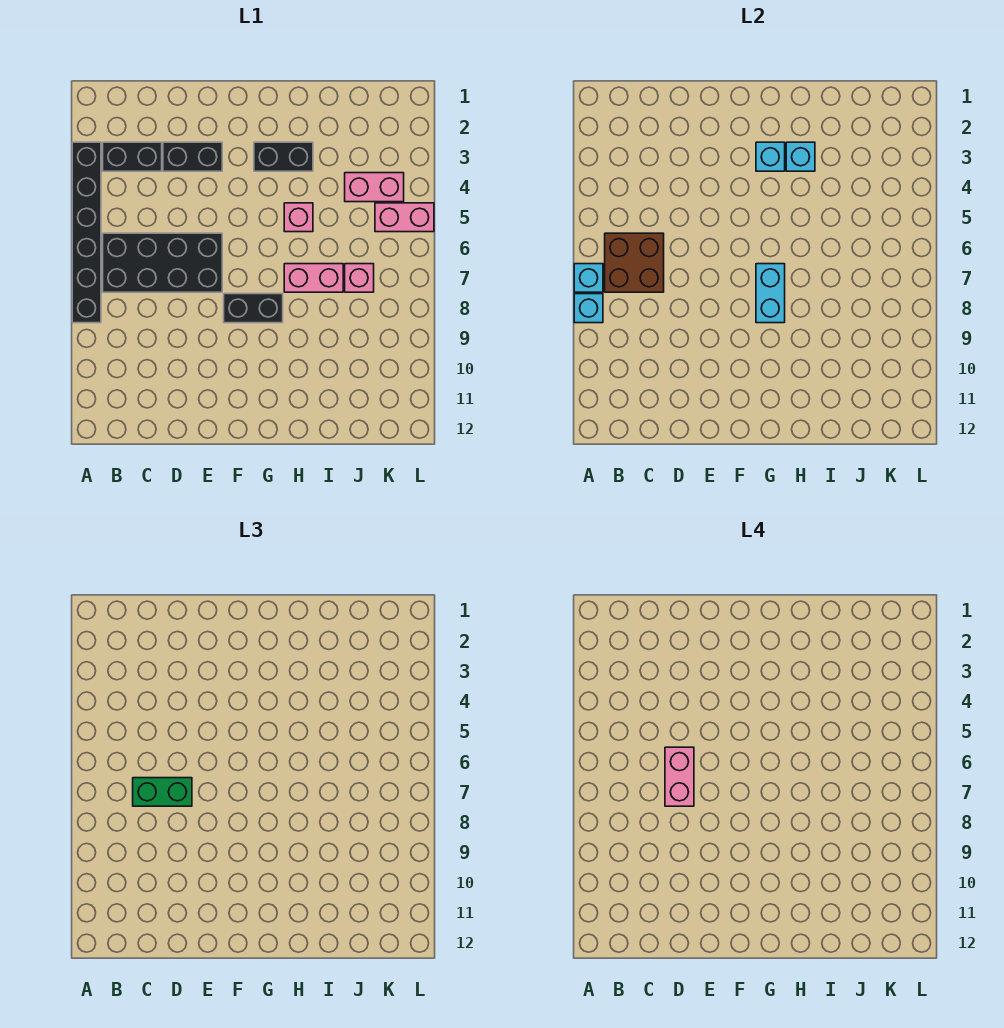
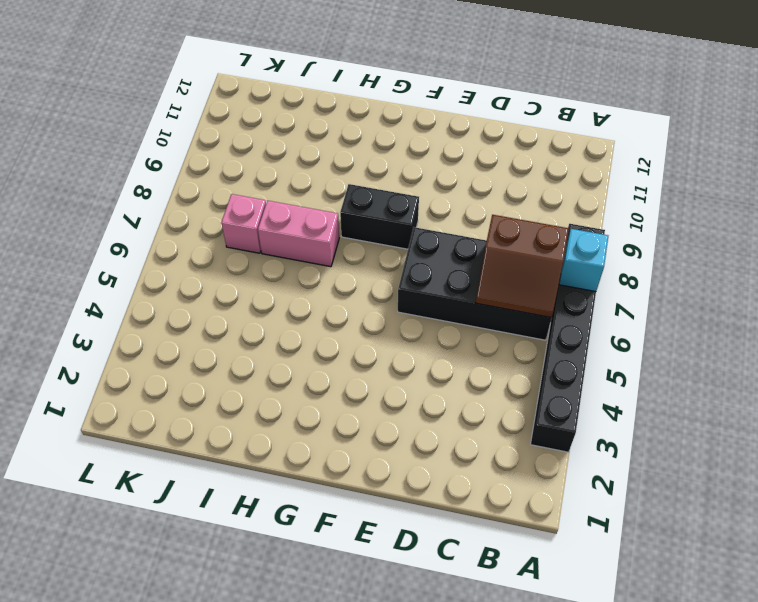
brown slope B6:C7 level 2 top 7 -> brown brick B6:C7 level 2
none -> black brick B3:C3 level 1
none -> black brick D3:E3 level 1
none -> black brick G3:H3 level 1

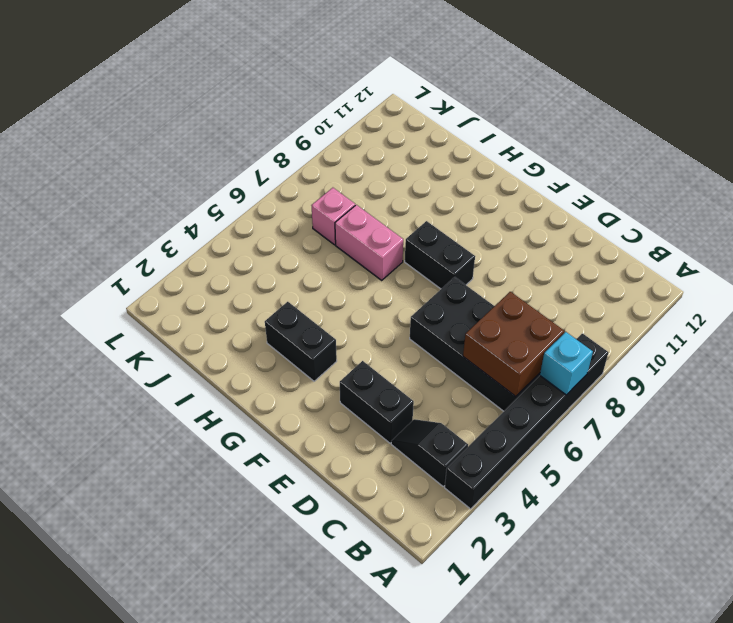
black slope B3:C3 level 1 top B -> black brick B3:C3 level 1
none -> pink brick H5 level 1
none -> pink brick J4:K4 level 1
none -> pink brick K5:L5 level 1

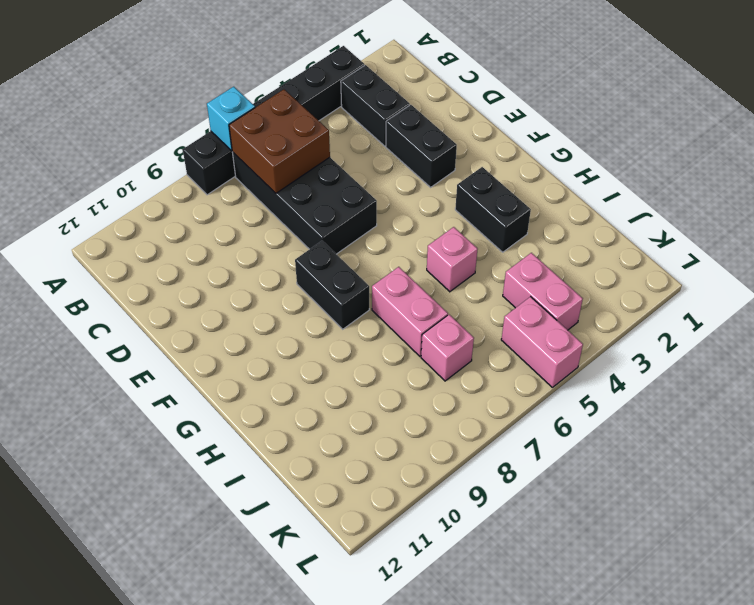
none -> cyan brick A8 level 2
none -> cyan brick G3 level 2
none -> cyan brick G7:G8 level 2

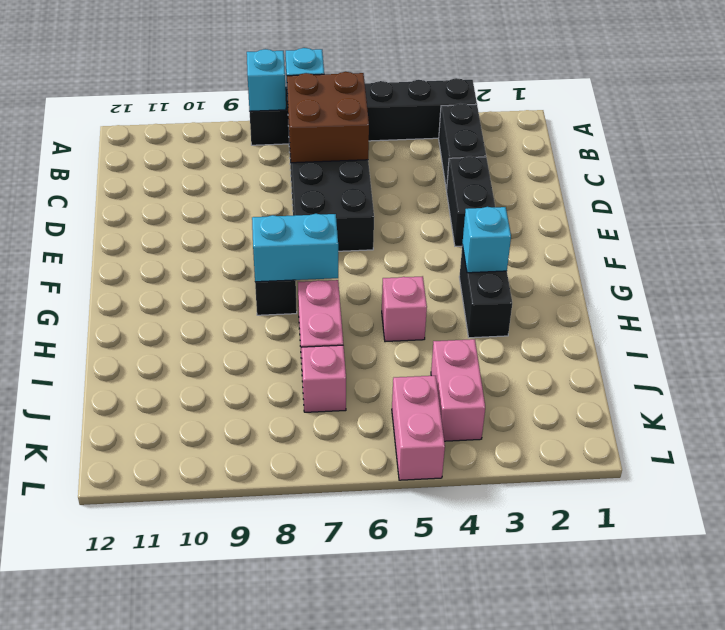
none -> cyan brick H3 level 2
none -> green brick C7:D7 level 3
none -> pink brick D6:D7 level 4

